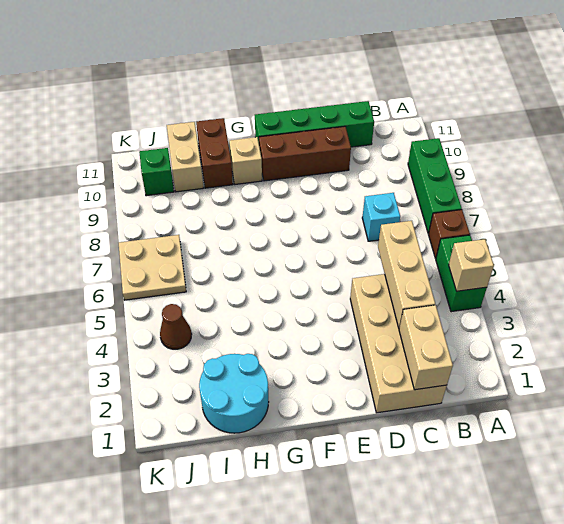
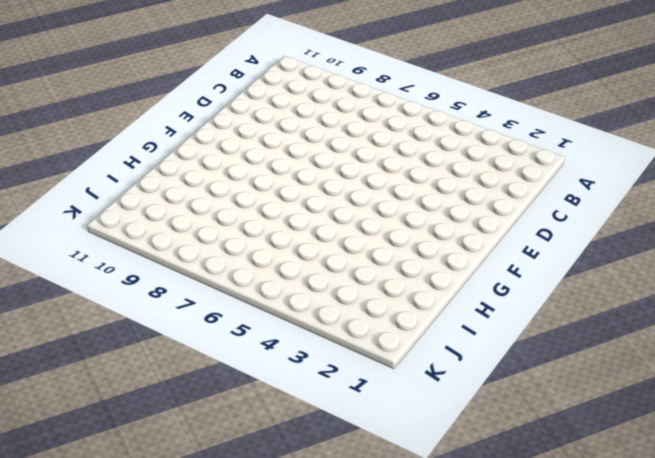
none -> green brick A4:A5 level 1
none -> brown brick A6 level 1
none -> green brick A7:A9 level 1

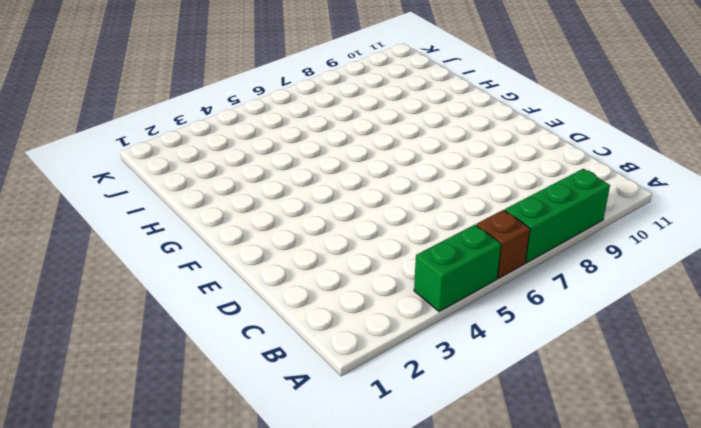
none -> tan brick C1:D4 level 1
none -> cyan brick C7 level 1
none -> green brick C11:F11 level 1

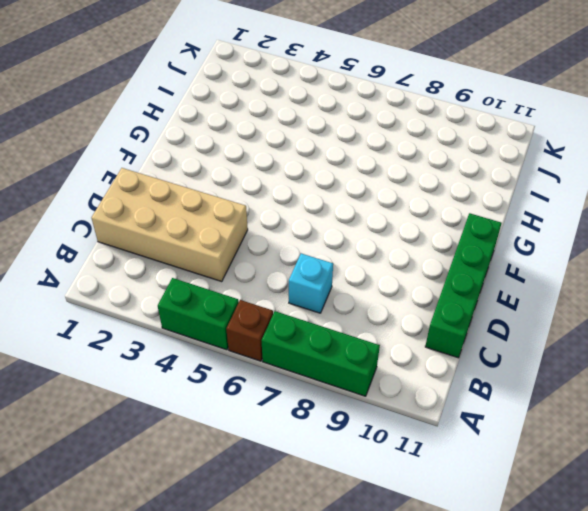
none -> brown brick D10:F10 level 1
none -> tan brick G10 level 1
none -> cyan round brick H1:I2 level 1

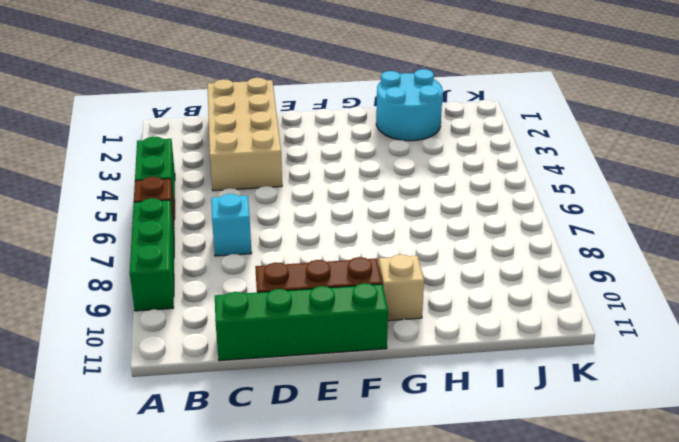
none -> brown brick H10:H11 level 1
none -> tan brick I10:I11 level 1
none -> brown cone J4 level 1

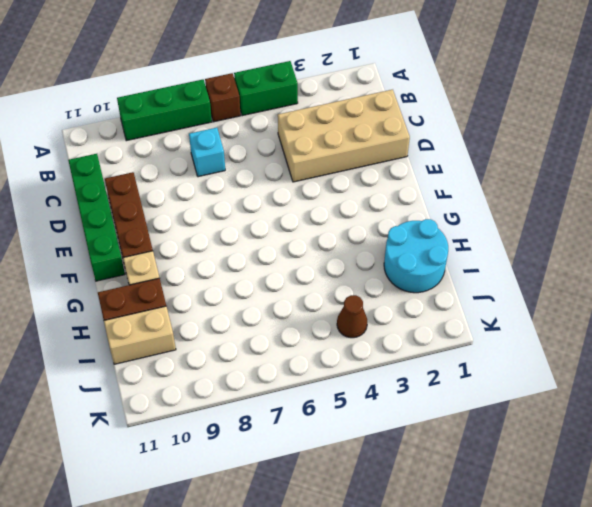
none -> tan plate J6:K7 level 1
none -> green brick J10 level 1
none -> tan brick A4 level 2

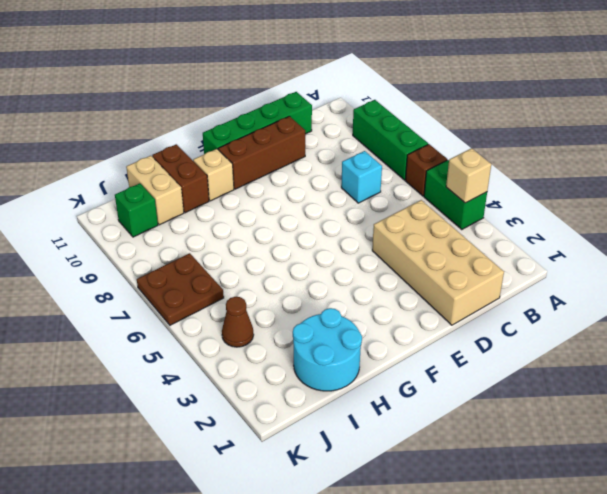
brown plate J6:K7 level 1 -> tan plate J6:K7 level 1
none -> tan brick C1:C2 level 2
none -> tan brick C3:C5 level 2

